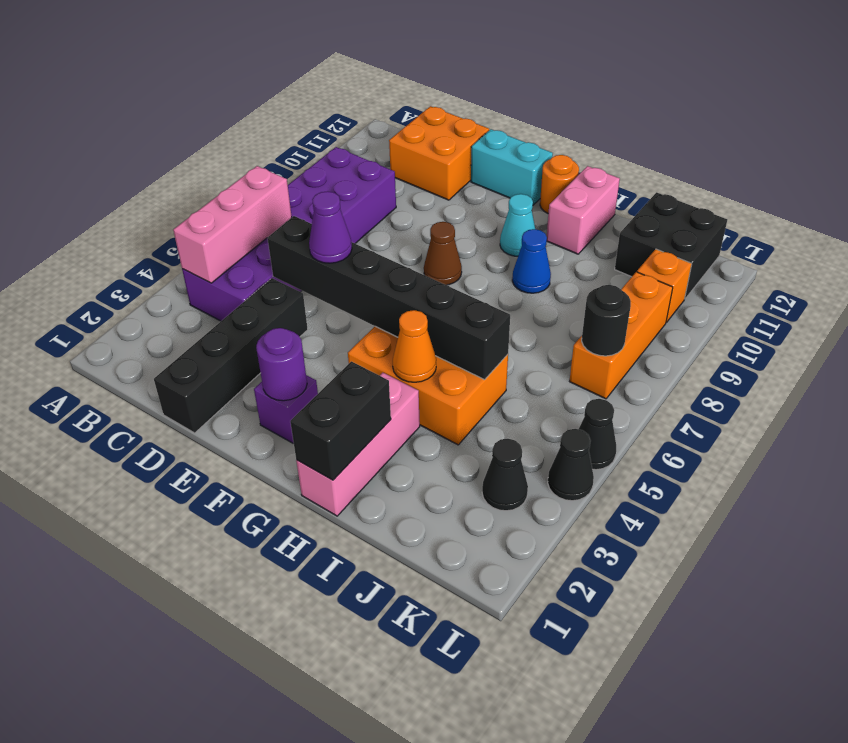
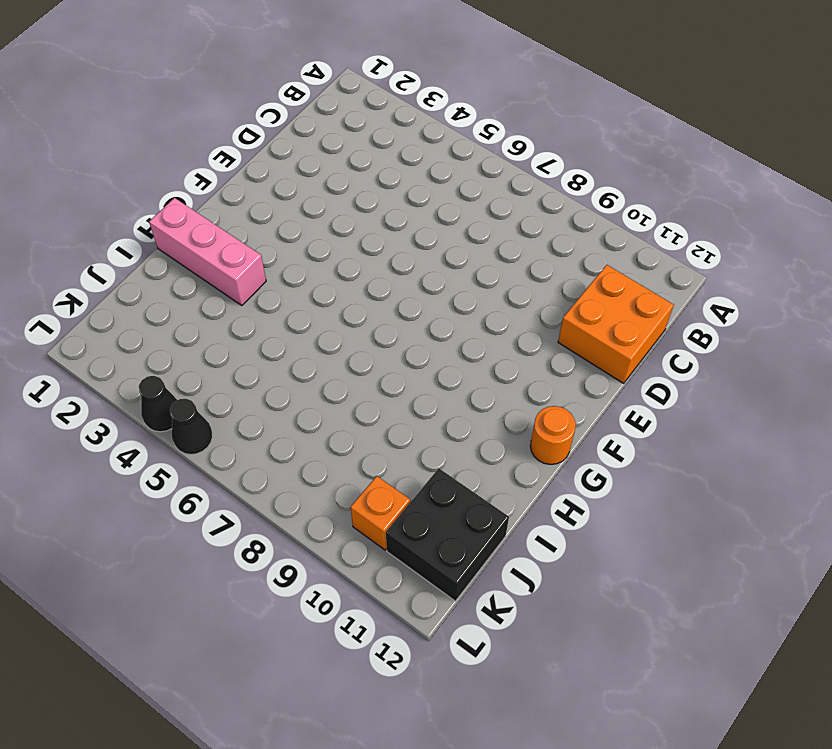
none -> purple brick B4:C9 level 1
none -> black brick D1:D4 level 1
none -> cyan brick E12:F12 level 1

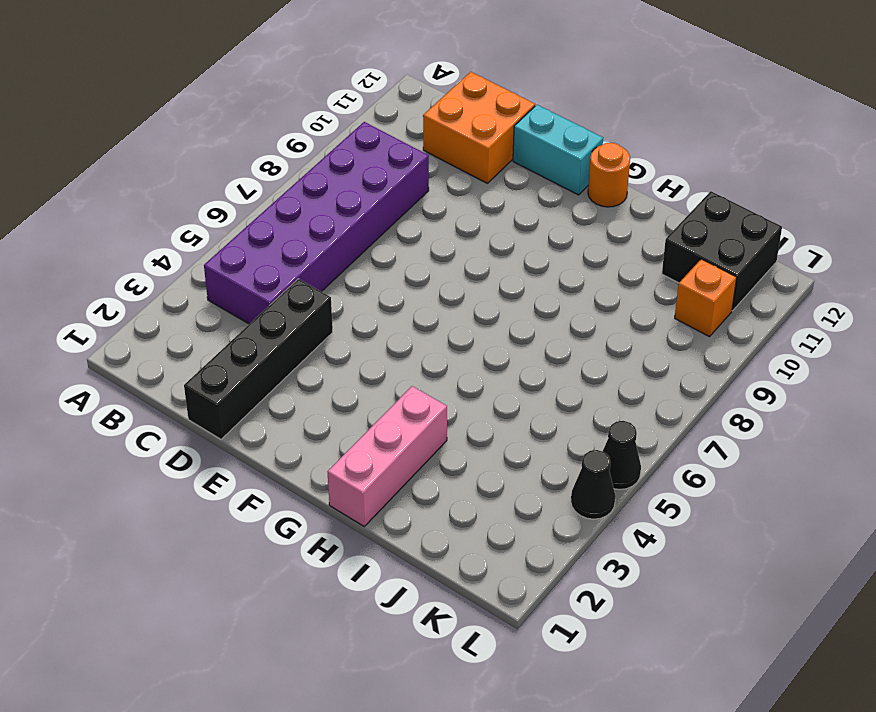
none -> purple brick F2 level 1
none -> brown cone F8 level 1
none -> orange brick G4:I5 level 1

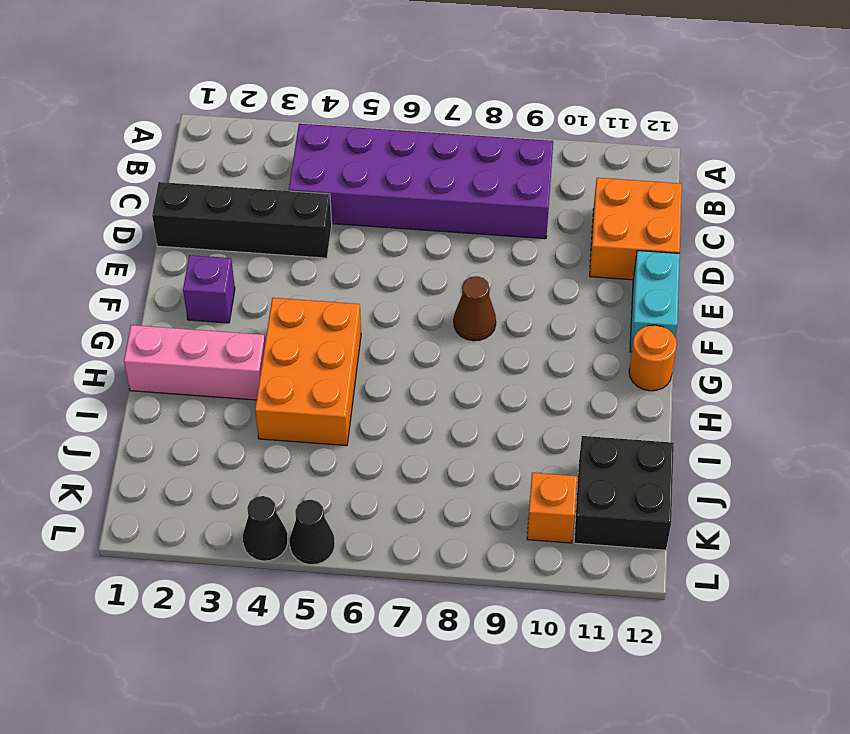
none -> cyan cone G10 level 1
none -> blue cone H9 level 1
none -> pink brick H11:H12 level 1

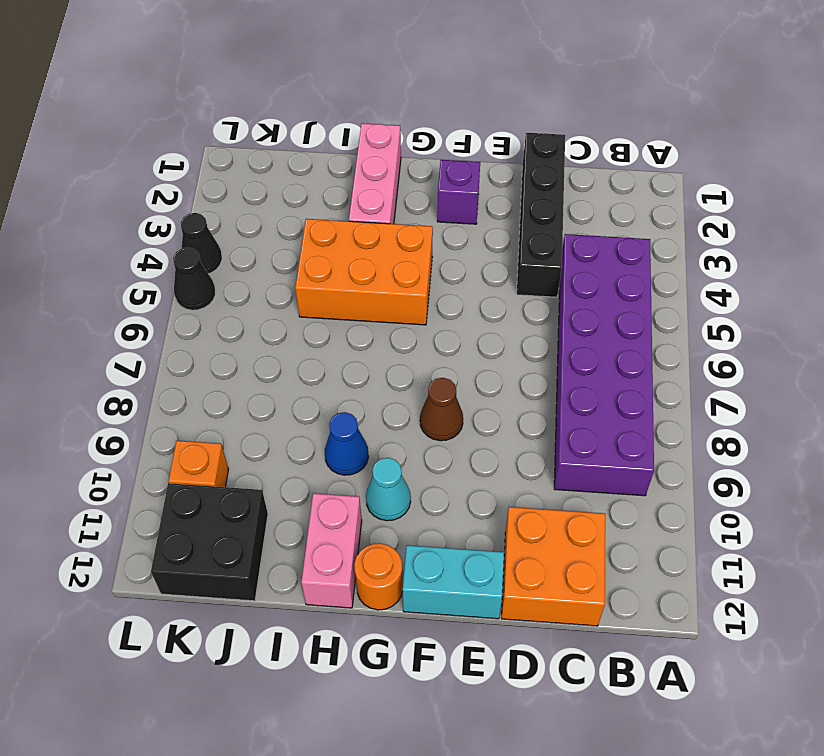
none -> black cone K3 level 1
none -> orange brick K7:K9 level 1
none -> pink brick B4:B6 level 2

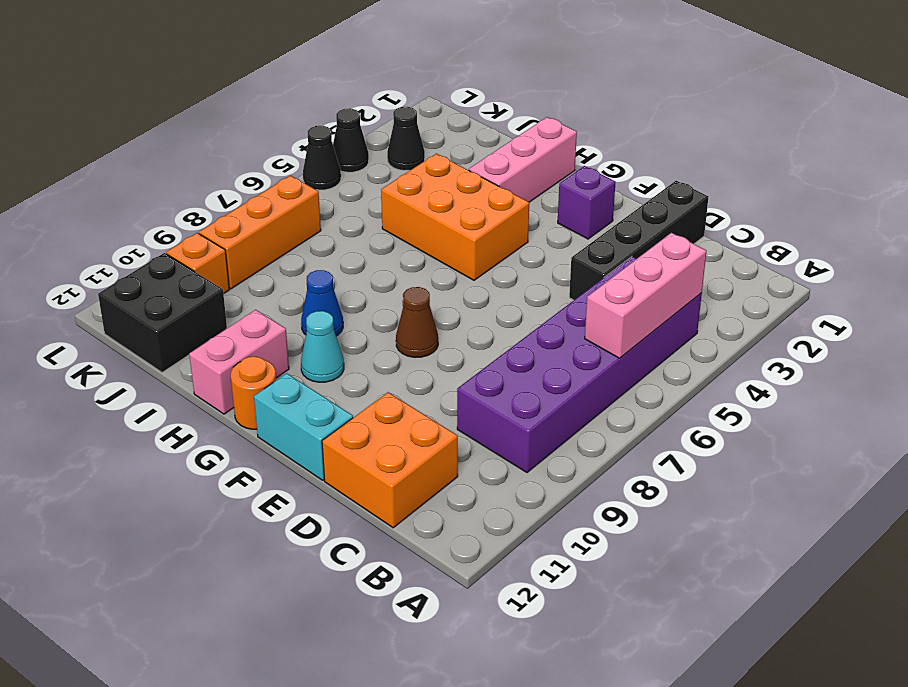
none -> black brick D5:I5 level 2
none -> purple round brick F2 level 2
none -> black brick H1:H2 level 2

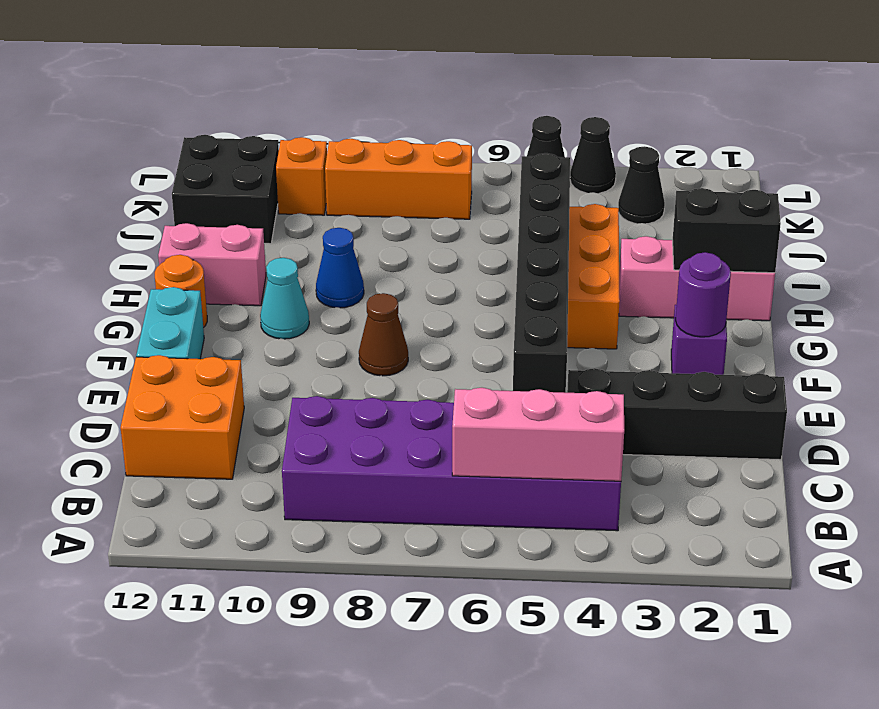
none -> orange cone H4 level 2
none -> black round brick K7 level 2
none -> purple cone E5 level 3

